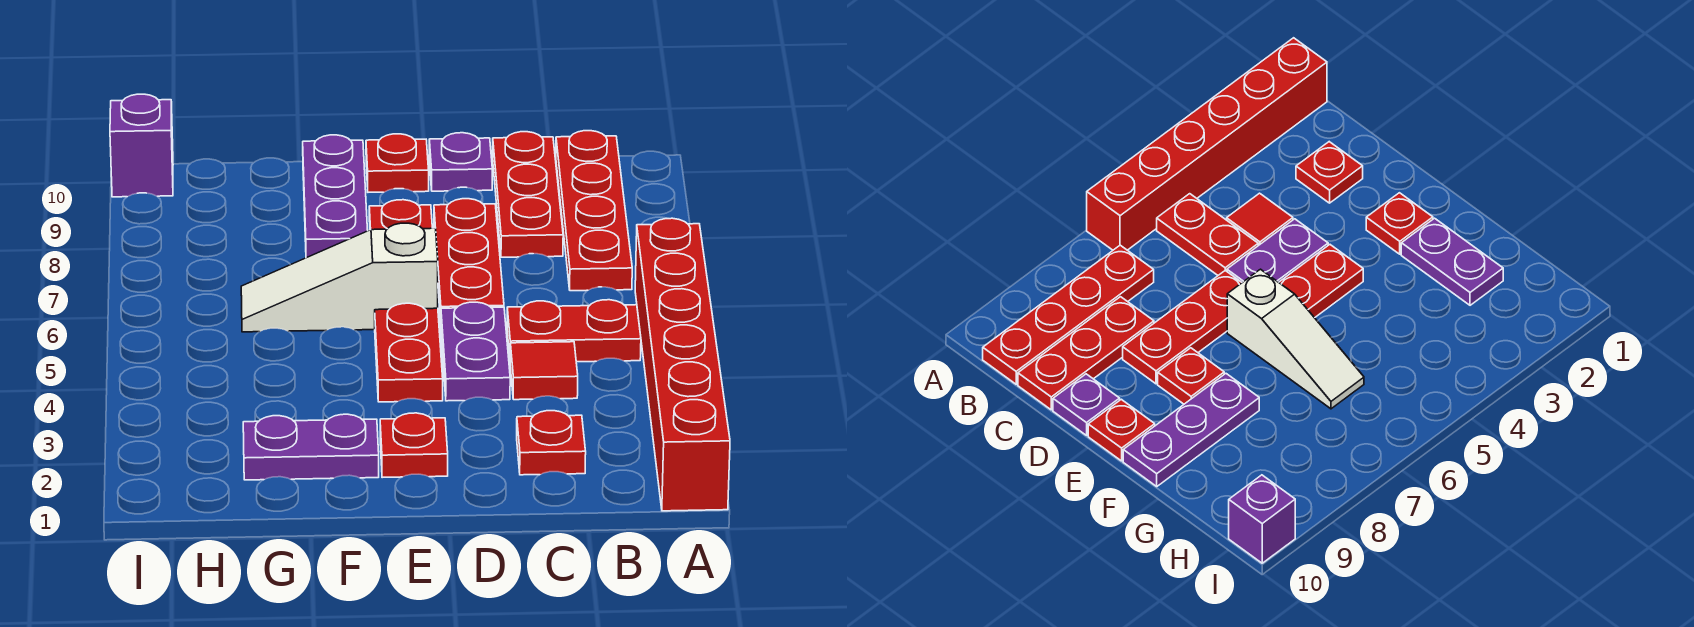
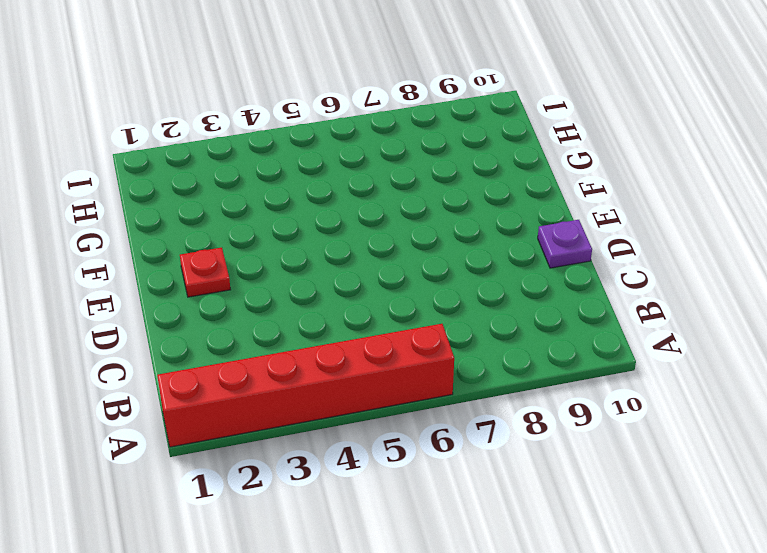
none -> red plate B5:C5 level 1
none -> red plate B7:B10 level 1
none -> red plate C2 level 1

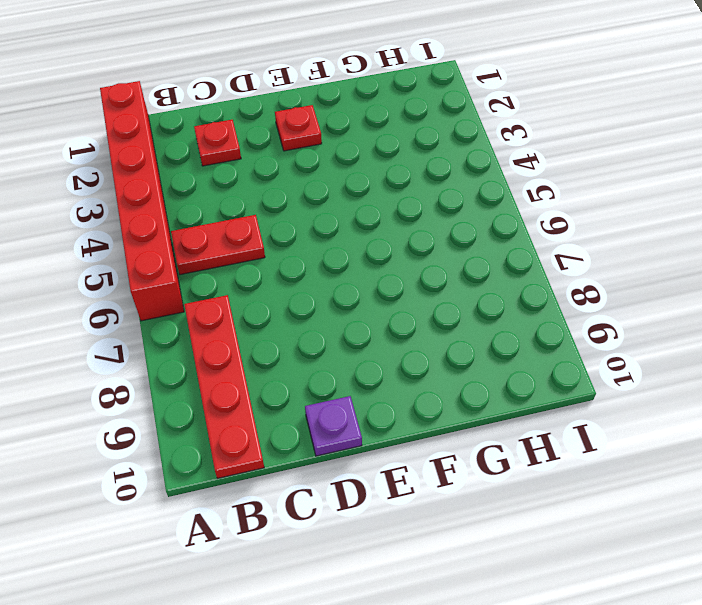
none -> red tile C4 level 1
none -> red plate C8:C10 level 1
none -> purple plate D4:D5 level 1

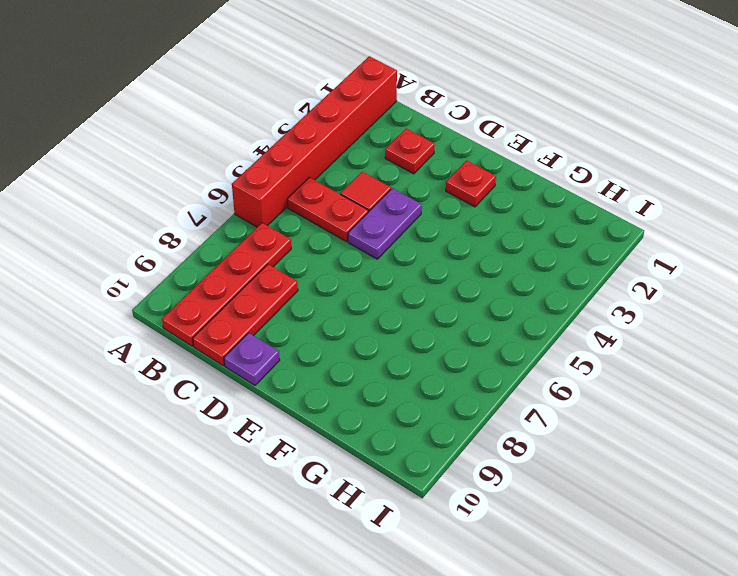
none -> red plate D6:D8 level 1
none -> red plate E4:E5 level 1
none -> white slope E6:G6 level 1 top E

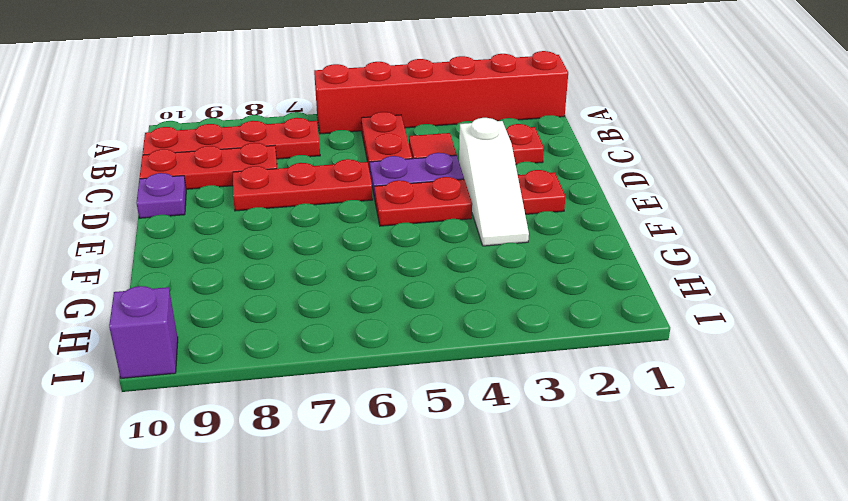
white slope D3:F3 level 1 top D -> white slope E6:G6 level 1 top E
none -> red plate E8 level 1
none -> red plate E10 level 1
none -> purple plate F2:G2 level 1

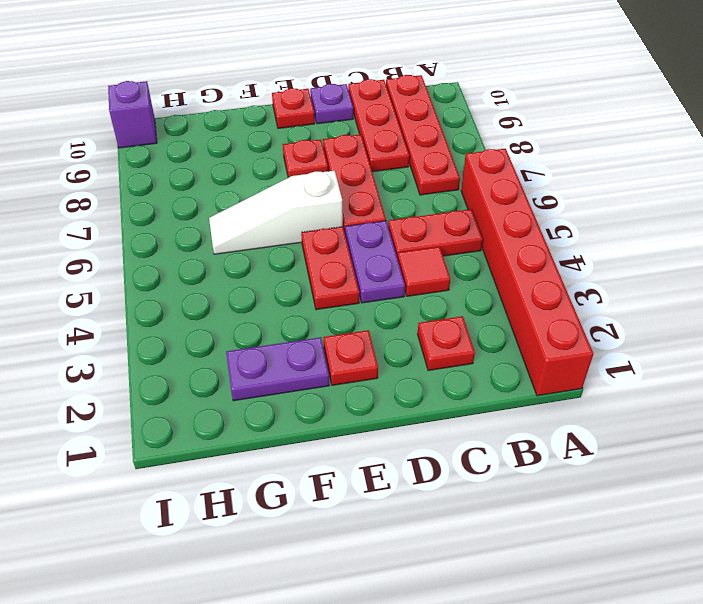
none -> purple plate F8:F10 level 1

